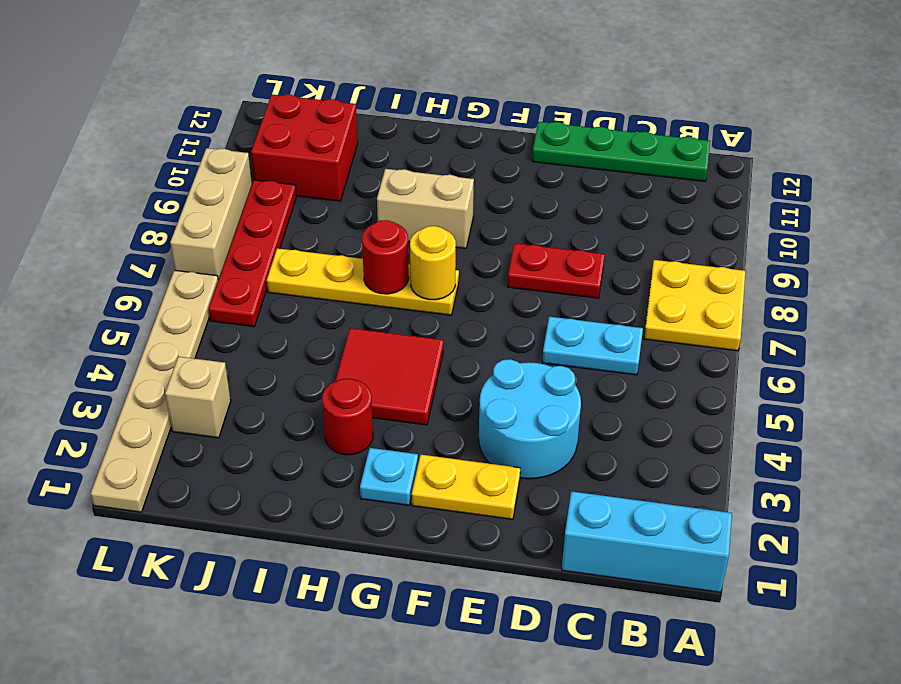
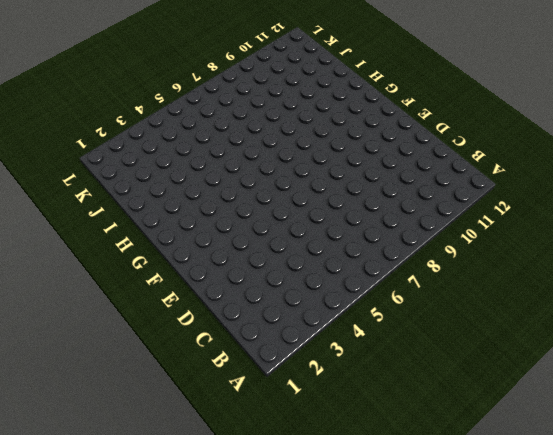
none -> cyan brick A1:C1 level 1
none -> yellow plate A7:B8 level 1
none -> green plate B12:E12 level 1

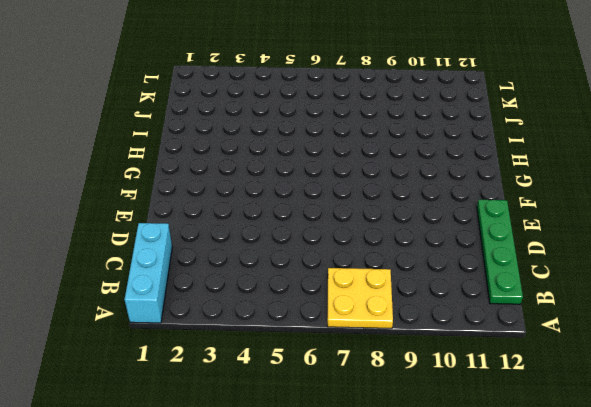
none -> cyan plate C6:D6 level 1
none -> cyan round brick D3:E4 level 1
none -> red plate D8:E8 level 1

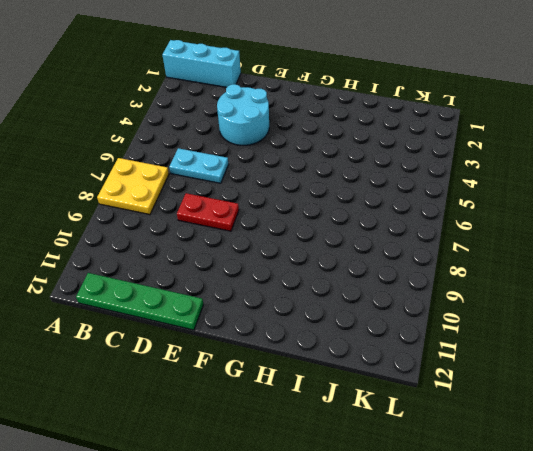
none -> yellow plate E2:F2 level 1
none -> cyan plate G2 level 1
none -> red tile G4:H5 level 1

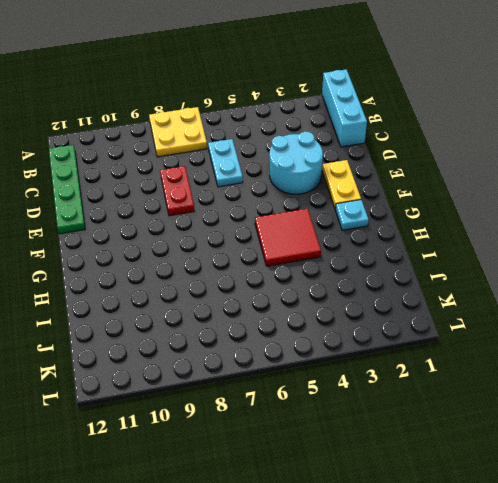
none -> yellow plate G7:J7 level 1
none -> tan brick G9:H9 level 1
none -> red round brick H3 level 1

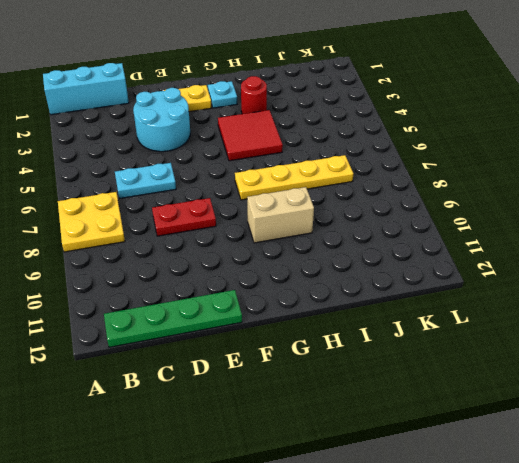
none -> red brick J10:K11 level 1
none -> tan brick K3 level 1
none -> red plate K6:K9 level 1

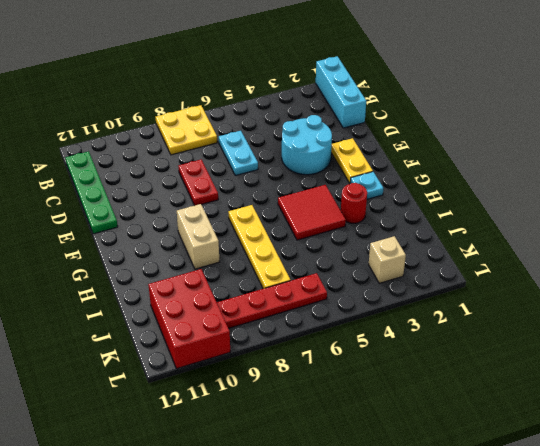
red brick J10:L11 level 1 -> red brick J10:K11 level 1
none -> tan plate L1:L6 level 1
none -> tan brick L7:L9 level 1
none -> yellow round brick G7 level 2

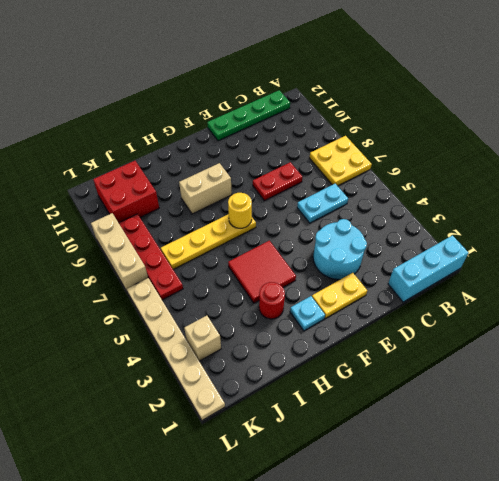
none -> red round brick H7 level 2

